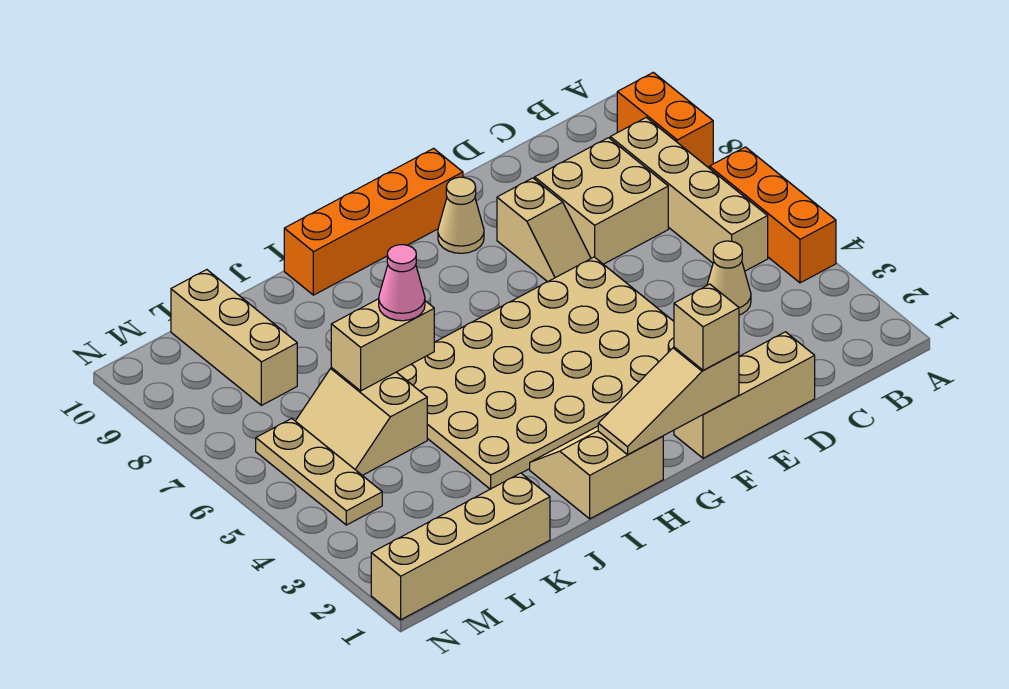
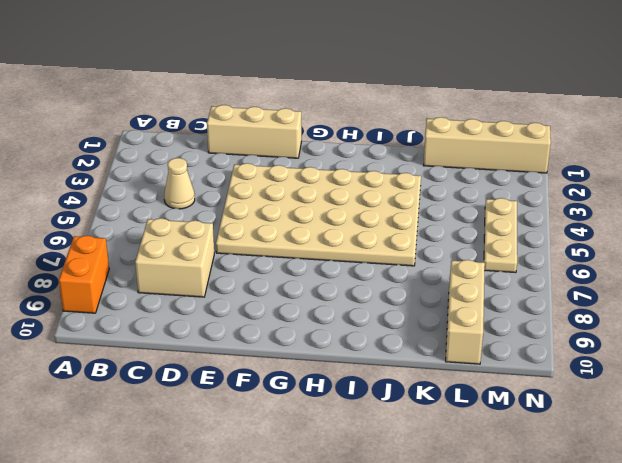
none -> orange brick A4:A6 level 1
none -> tan brick B5:B8 level 1
none -> tan slope E7:E8 level 1 top 8

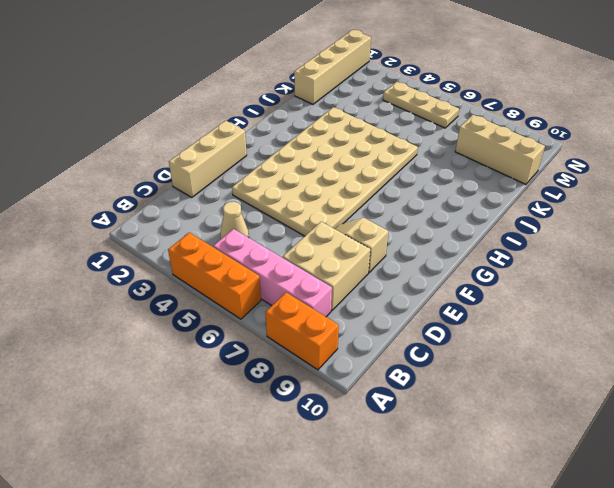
pink brick B5:B8 level 1 -> tan brick B5:B8 level 1
none -> tan cone F9 level 1
none -> orange brick F10:I10 level 1
none -> tan slope H1:I2 level 1 top 1

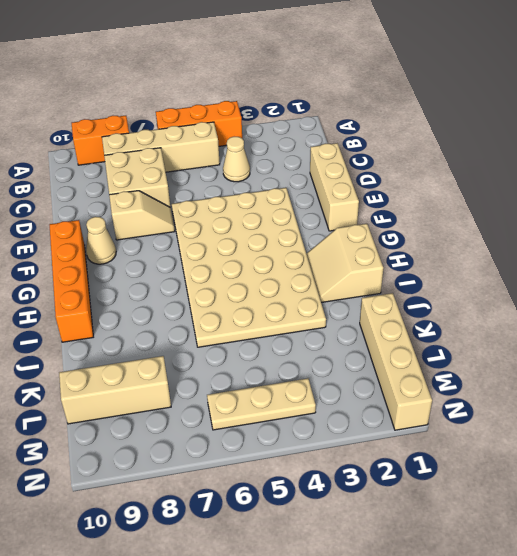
none -> tan slope K5:L6 level 1 top K
none -> tan slope F1:H1 level 2 top F
none -> tan brick J6:K6 level 2

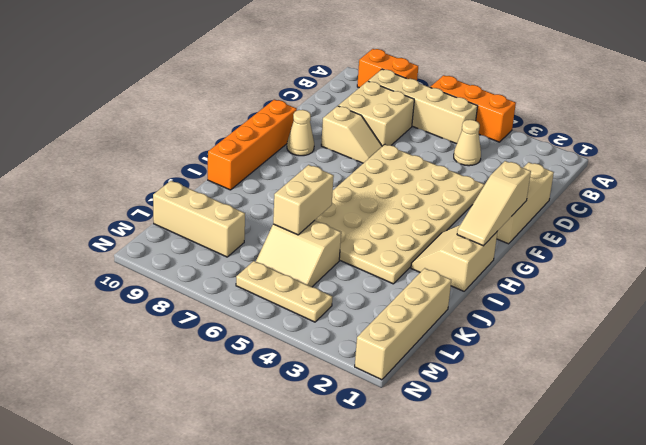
none -> tan brick F1 level 3
none -> pink cone J6 level 3

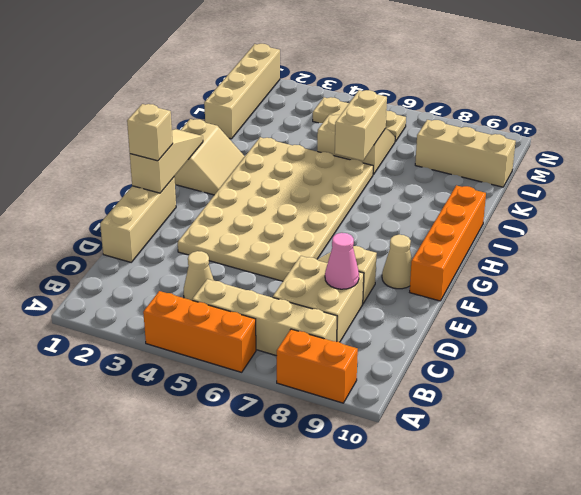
pink cone D8 level 2 -> pink cone J6 level 3

